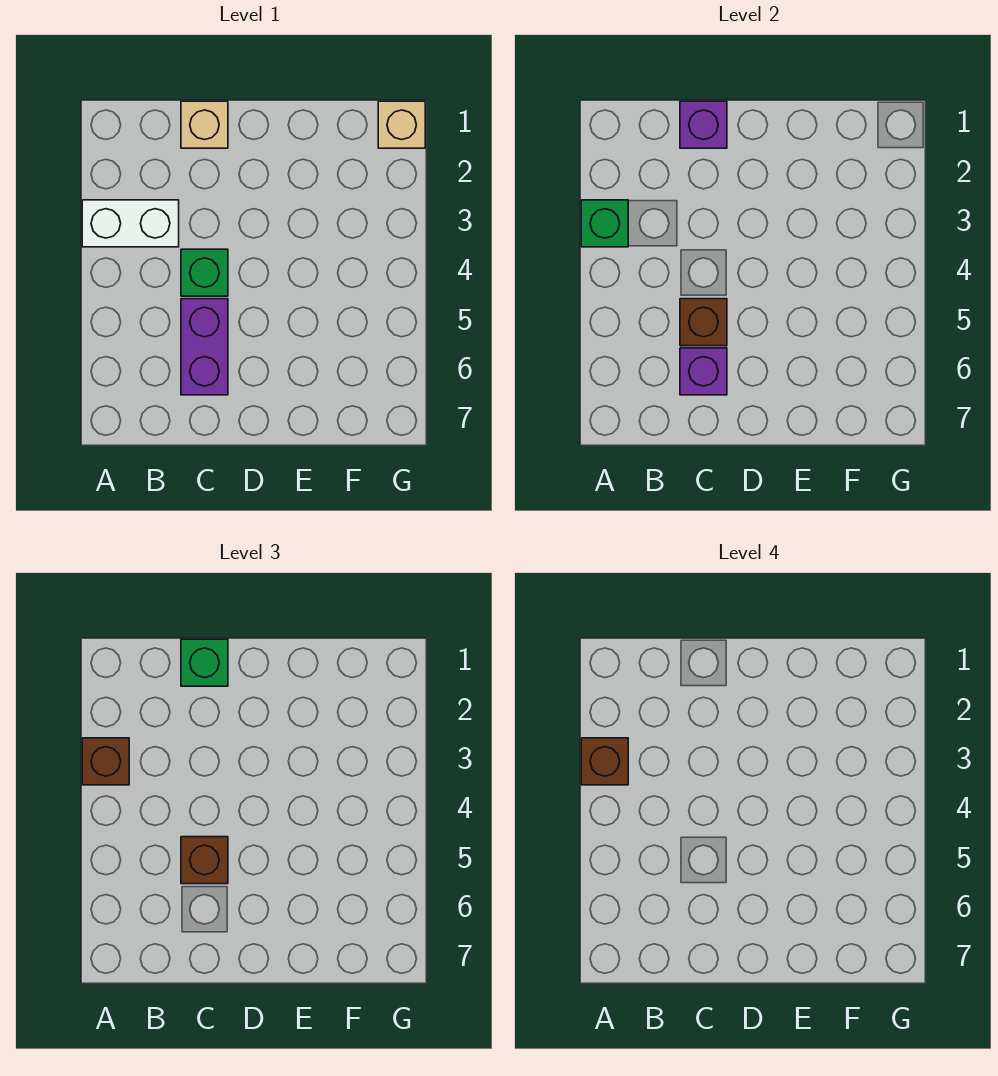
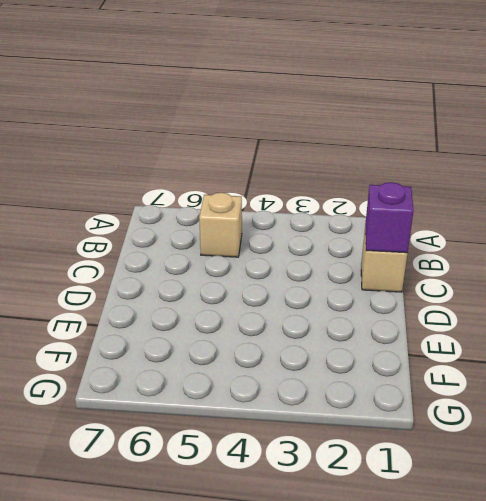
tan brick B5 level 1 -> tan brick G1 level 1
none -> white brick A3:B3 level 1
none -> green brick C4 level 1
none -> purple brick C5:C6 level 1

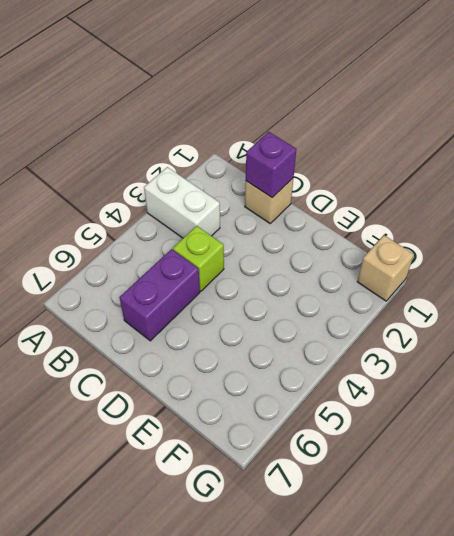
lime brick C4 level 1 -> green brick C4 level 1
none -> green brick A3 level 2
none -> brown brick C5 level 2
none -> purple brick C6 level 2

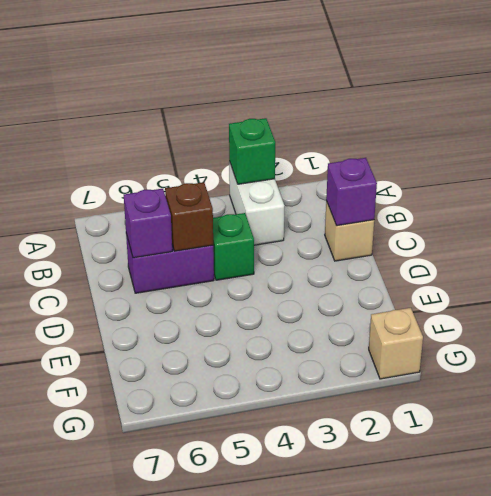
none -> brown brick A3 level 3
none -> green brick C1 level 3
none -> brown brick C5 level 3

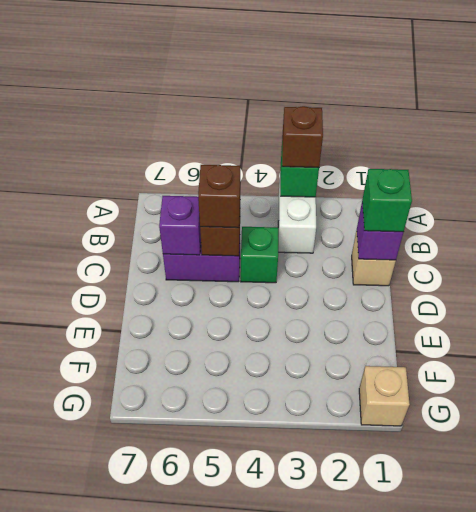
none -> brown brick A3 level 4

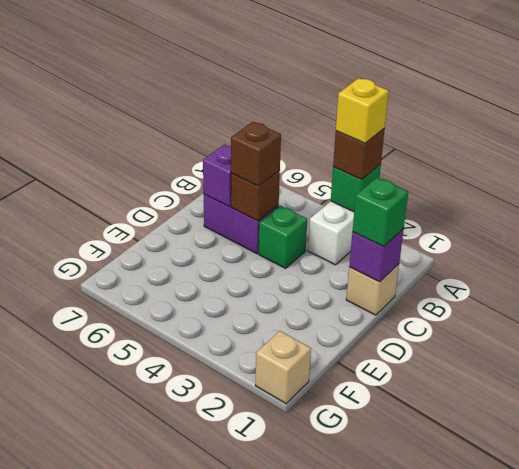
yellow brick A3 level 4 -> brown brick A3 level 4

